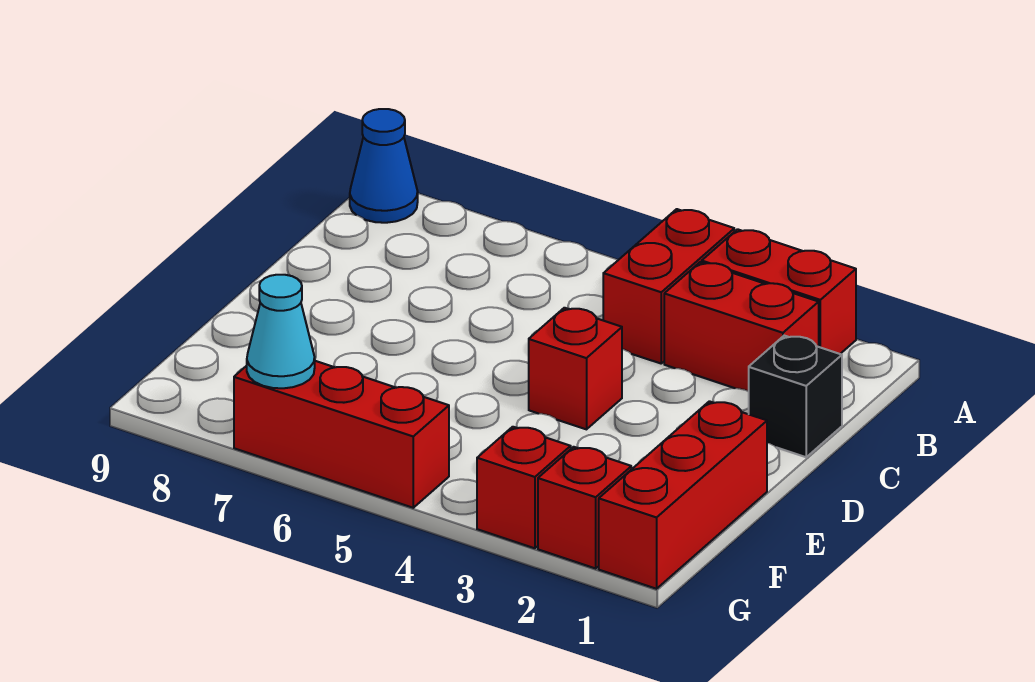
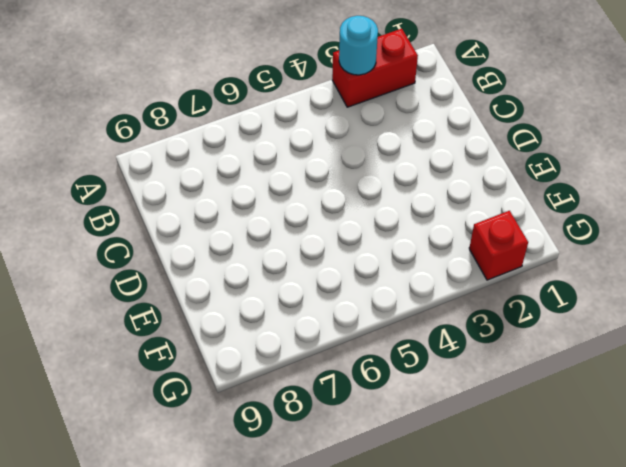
cyan round brick A3 level 2 -> none
none -> red brick A4:B4 level 1
none -> blue cone A9 level 1

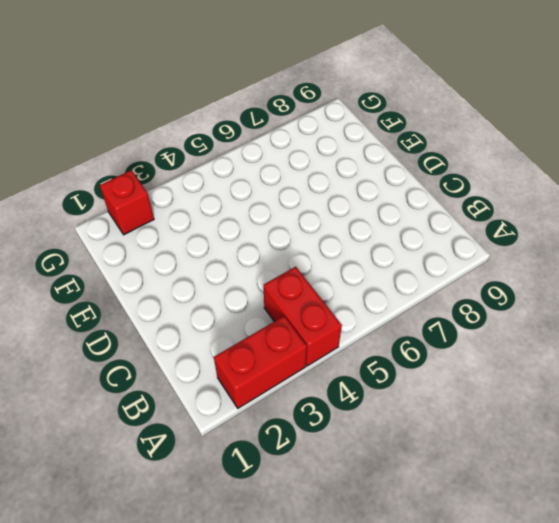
none -> blue cone A9 level 1
none -> red brick B2:B3 level 1

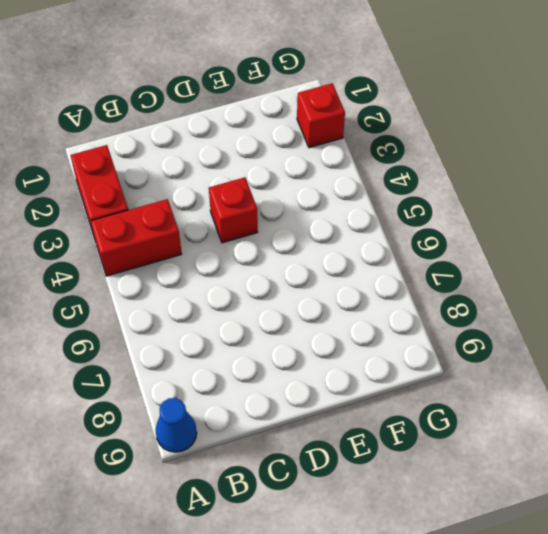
none -> red brick B2:B3 level 1
none -> black brick C1 level 1

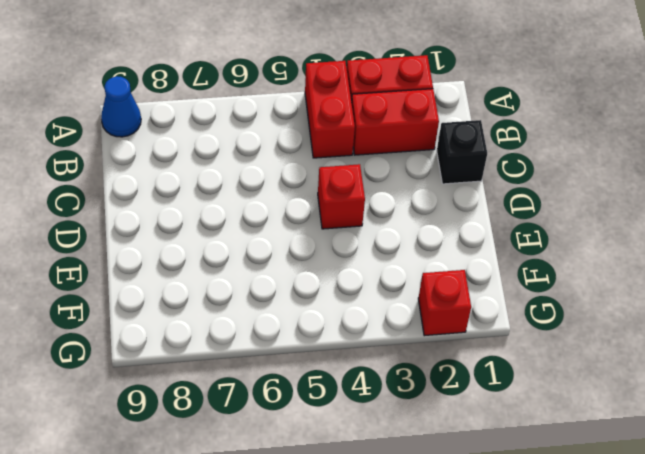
none -> red brick E1:G1 level 1
none -> red brick G3 level 1

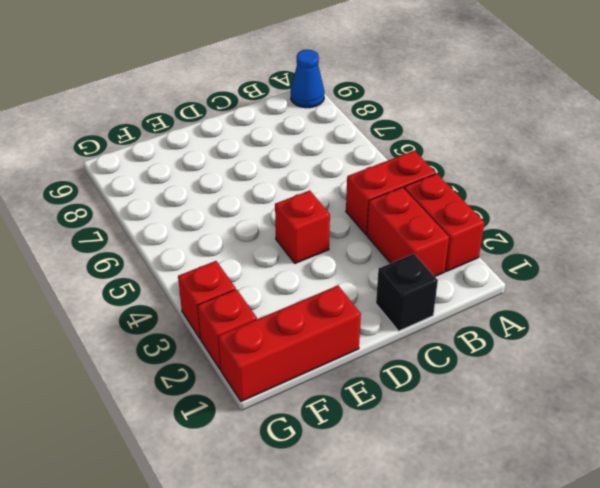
none -> red brick G5:G7 level 1
none -> cyan cone G7 level 2

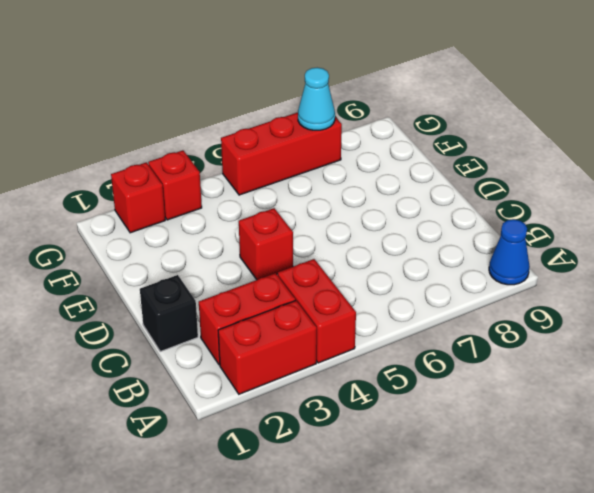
none -> red brick E1:G1 level 1

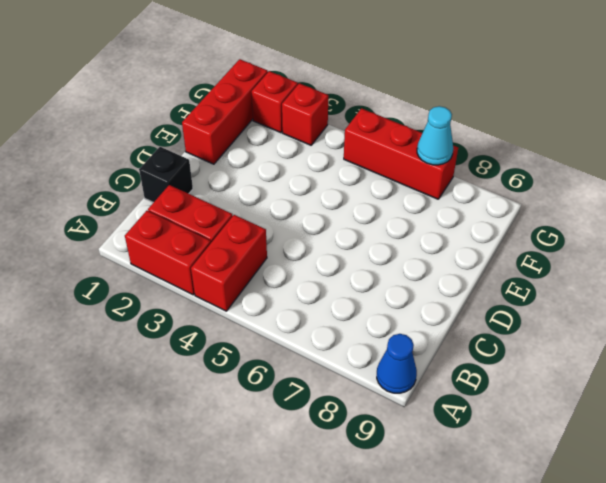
none -> red brick D4 level 1

